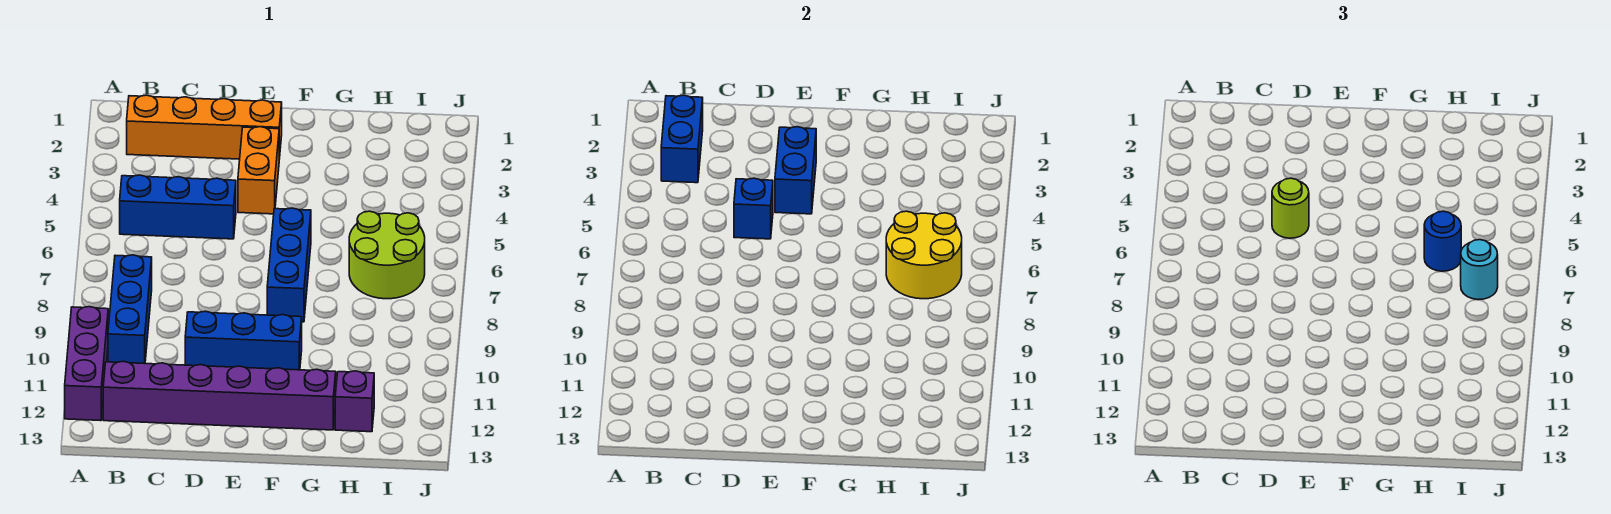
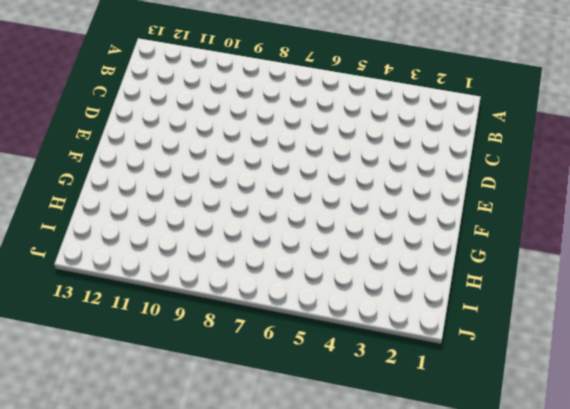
none -> purple brick A10:A12 level 1
none -> orange brick B2:E2 level 1
none -> blue brick B5:D5 level 1

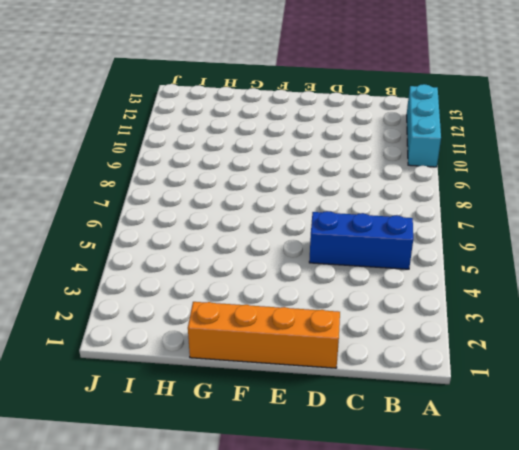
cyan brick A10:A12 level 1 -> purple brick A10:A12 level 1
orange brick D1:G1 level 1 -> orange brick B2:E2 level 1
none -> blue brick B8:B10 level 1
none -> purple brick B12:G12 level 1
none -> blue brick D10:F10 level 1

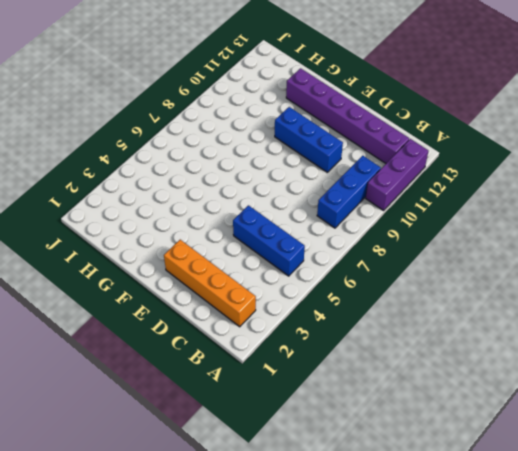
none -> orange brick E3:E4 level 1
none -> blue brick F6:F8 level 1
none -> lime round brick H6:I7 level 1

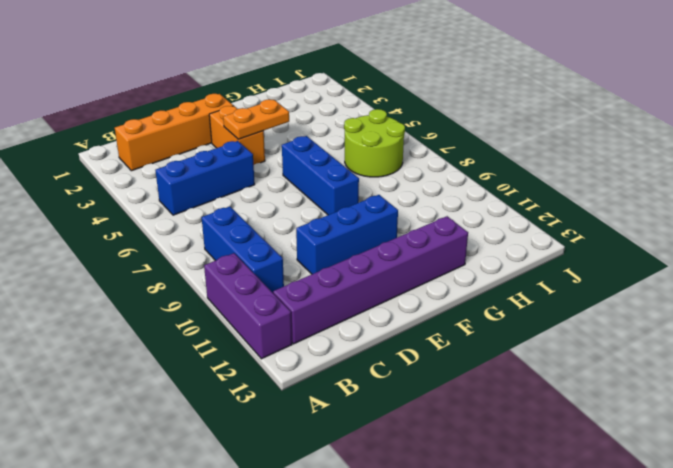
orange plate E4:F4 level 2 -> blue brick E3:E4 level 2
none -> purple brick H12 level 1
none -> blue brick B2:B3 level 2
none -> blue brick D5 level 2

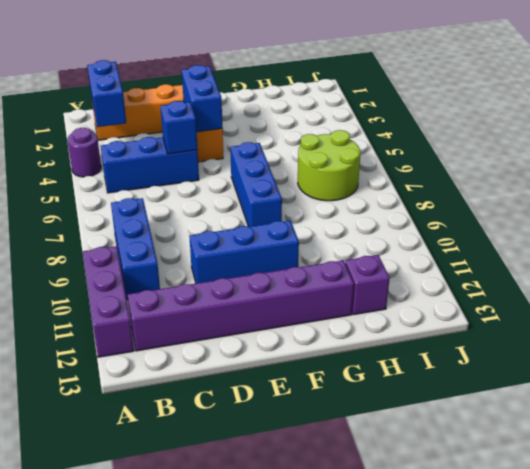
purple round brick A4 level 1 -> none
none -> yellow round brick H6:I7 level 2
none -> lime round brick D5 level 3
none -> blue round brick H6 level 3

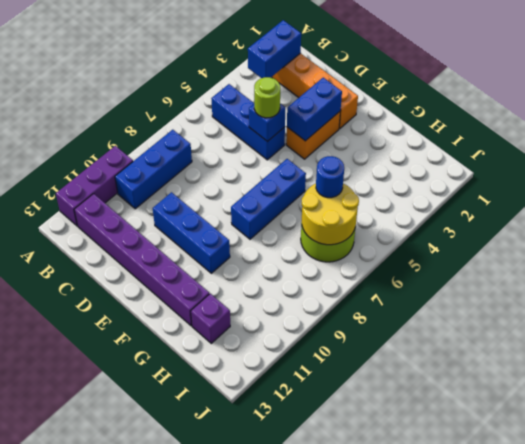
none -> cyan round brick I7 level 3

